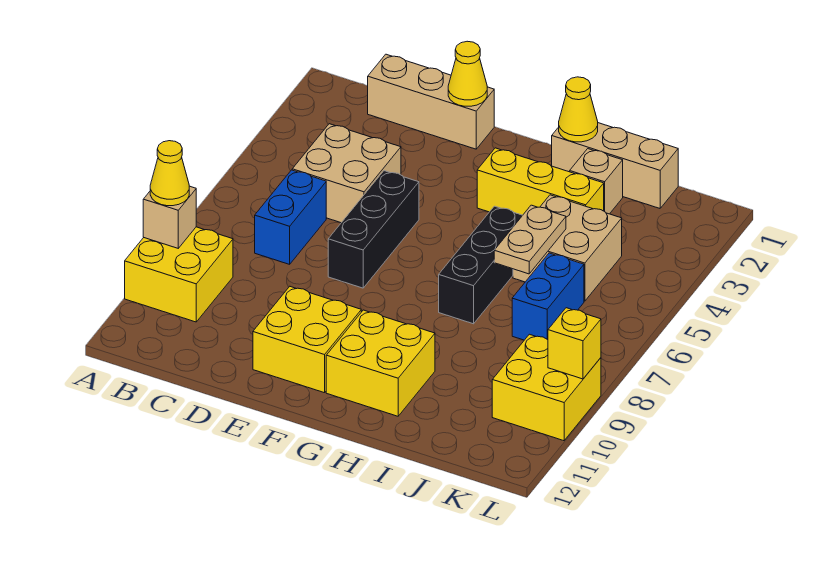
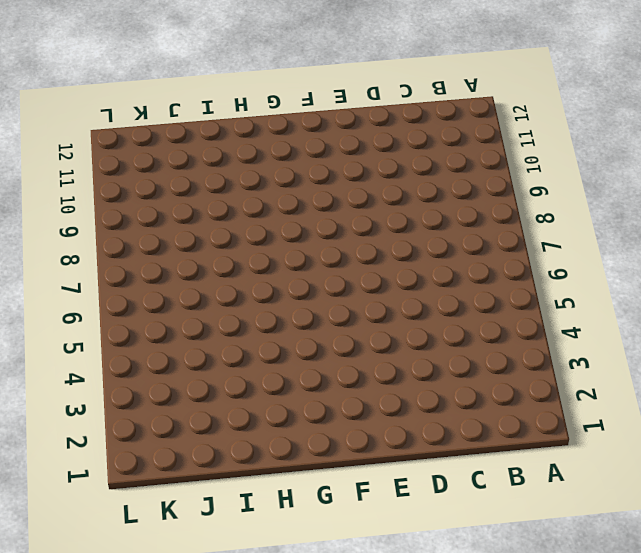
none -> yellow brick A9:B10 level 1
none -> tan brick C1:E1 level 1
none -> tan brick C4:D5 level 1

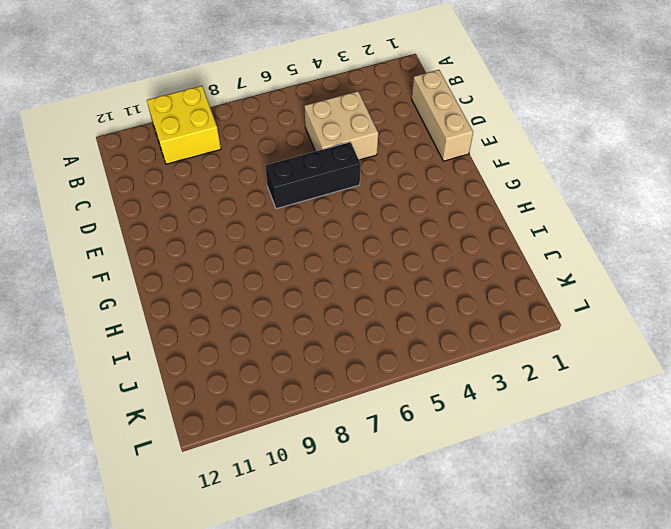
none -> blue brick C6:C7 level 1
none -> yellow brick E10:F11 level 1
none -> yellow brick G3:I3 level 1

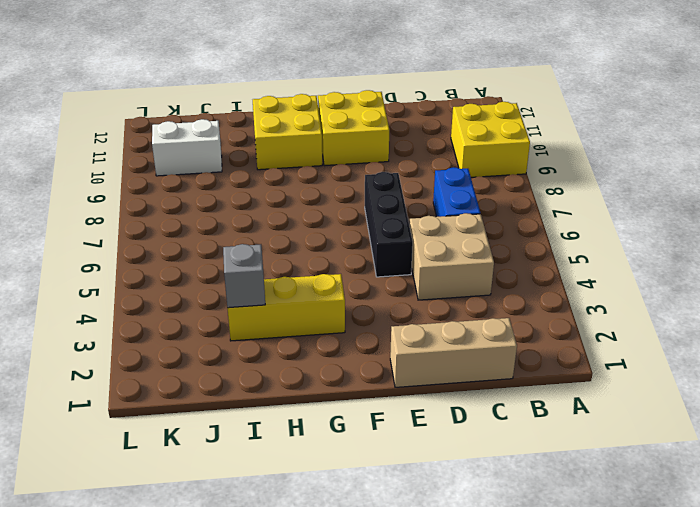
grey brick I3 level 2 -> none
white brick J10:K10 level 1 -> yellow brick K9:L10 level 1
none -> tan brick H1:J1 level 1
none -> black brick H5:H7 level 1
none -> tan brick I2 level 1

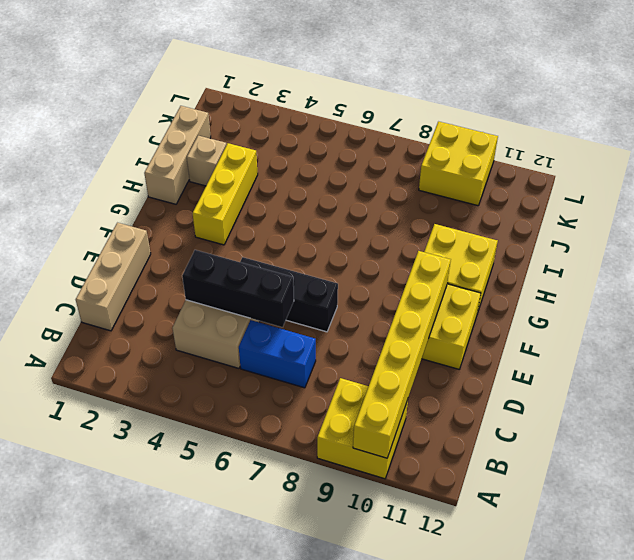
yellow brick A10:F10 level 2 -> none
black brick D4:D6 level 2 -> black brick H5:H7 level 1
none -> tan brick I4:J5 level 1
none -> blue brick J6:J7 level 1
none -> tan brick A9 level 2

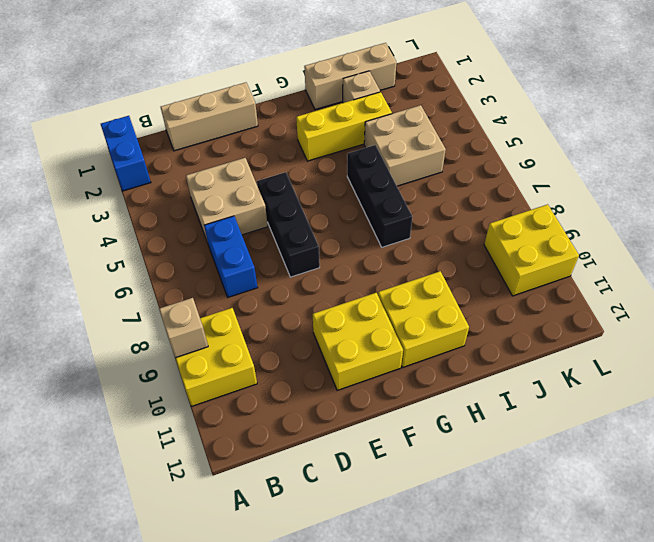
blue brick A1:A2 level 1 -> blue brick J6:J7 level 1
none -> yellow cone E1 level 2
none -> yellow cone H1 level 2
none -> tan plate I5:I6 level 2

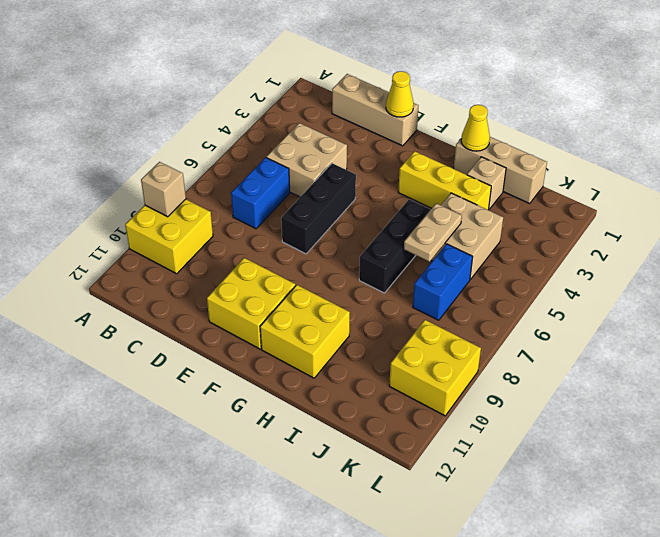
none -> yellow brick L9 level 2
none -> yellow cone A9 level 3

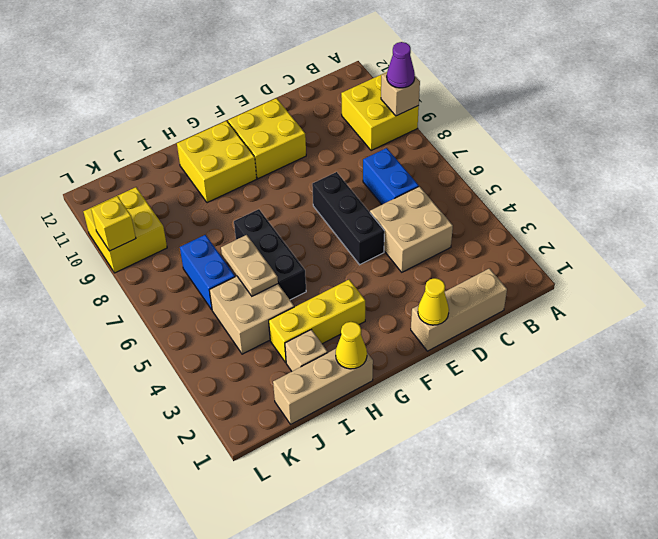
purple cone A9 level 3 -> yellow cone A9 level 3

